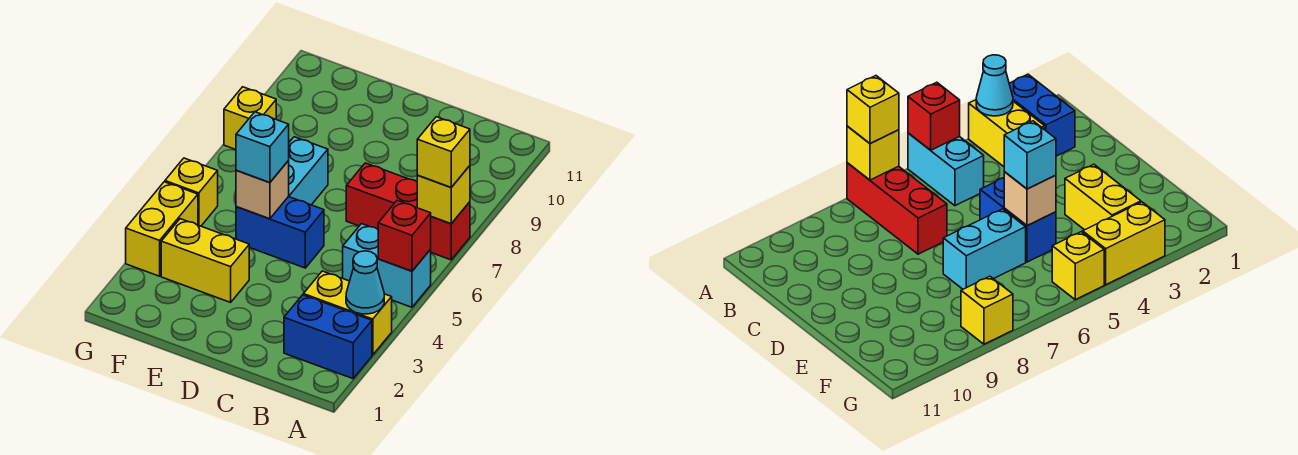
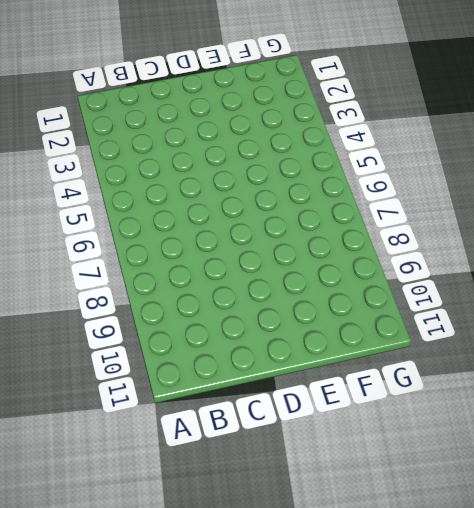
none -> blue brick A2:B2 level 1
none -> yellow brick A3:B3 level 1
none -> cyan brick A5:B5 level 1

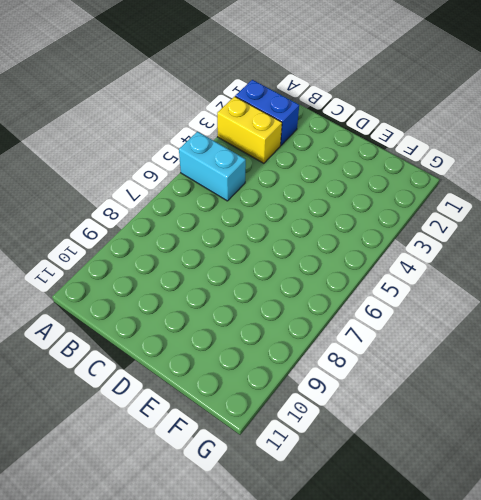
none -> red brick A7:C7 level 1
none -> blue brick D5:E5 level 1
none -> yellow brick E3:F3 level 1

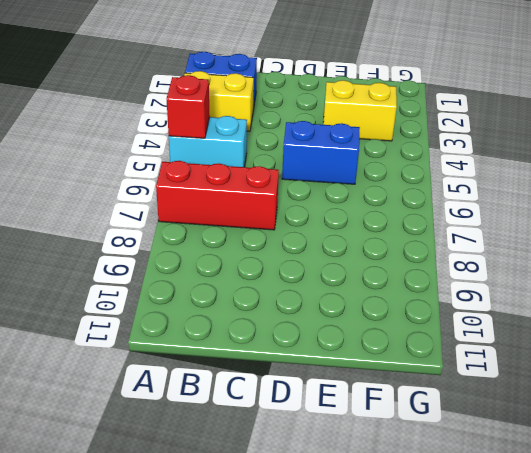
none -> cyan brick E6:E7 level 1
none -> yellow brick G3:G4 level 1
none -> yellow brick G5 level 1

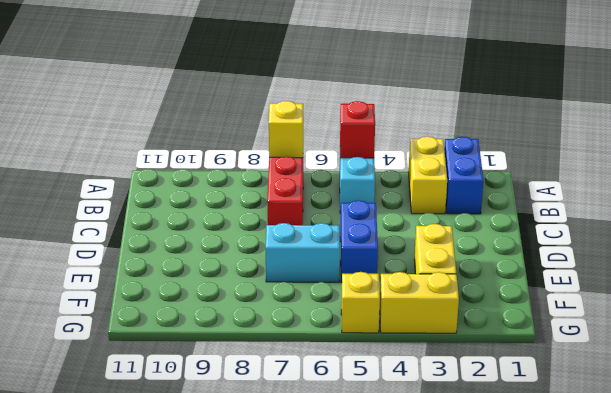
none -> yellow brick G8 level 1
none -> cyan cone A3 level 2
none -> tan brick E5 level 2

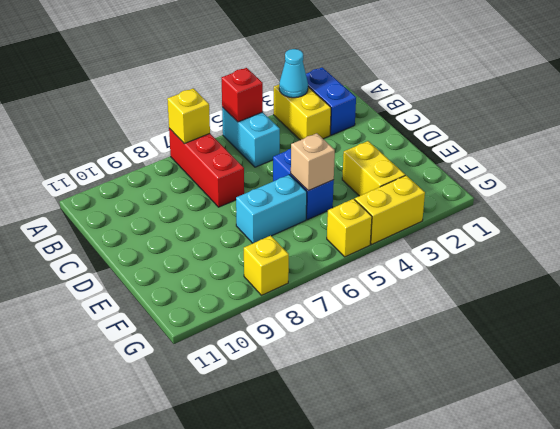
none -> yellow brick A7 level 3
none -> cyan brick E5 level 3

